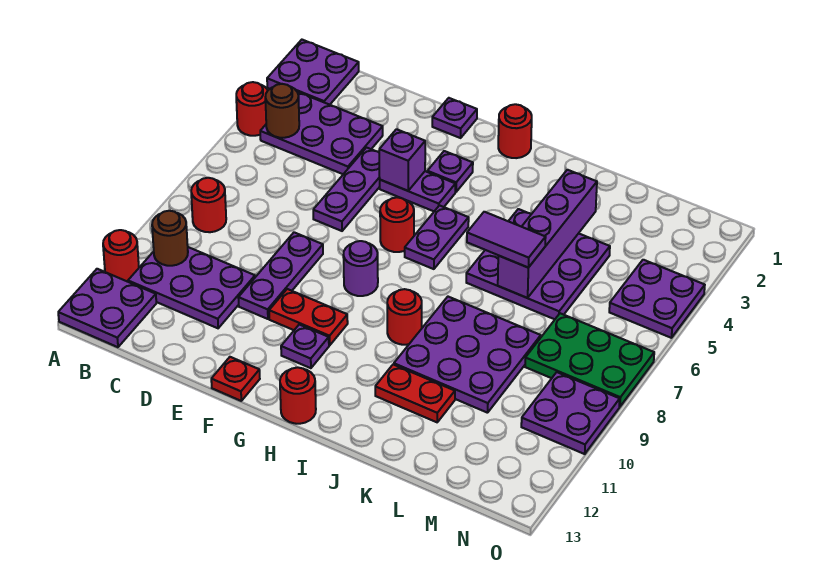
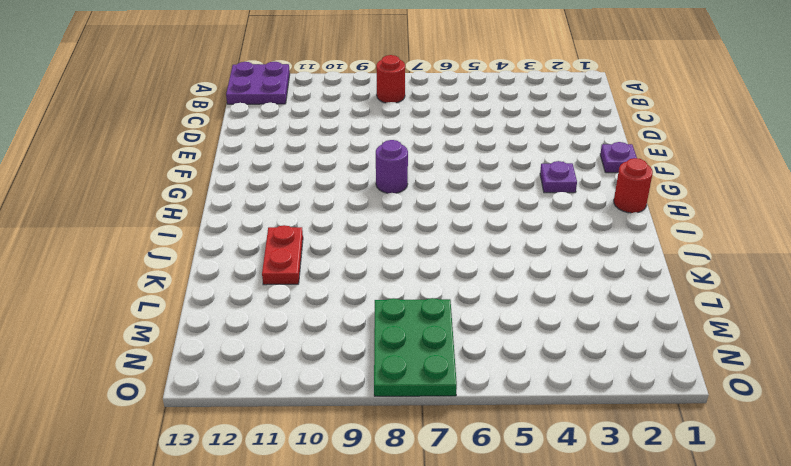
none -> purple plate A1:B2 level 1
none -> red round brick A4 level 1
none -> red round brick A11 level 1
none -> purple plate B3:D4 level 1

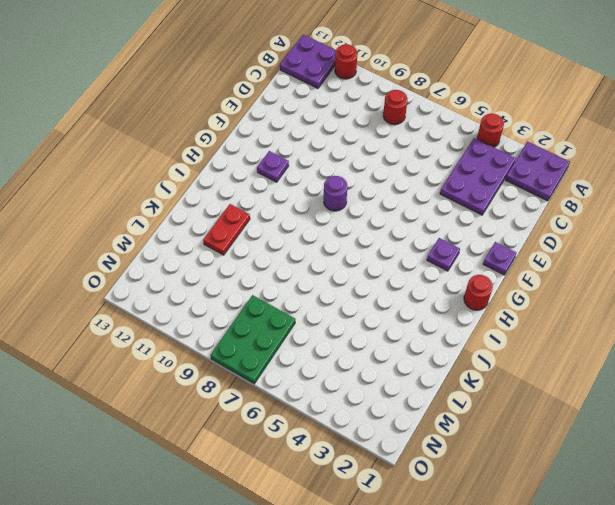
none -> purple plate B10:D11 level 1
none -> purple plate E4:E6 level 1
none -> purple plate E8:E10 level 1
none -> purple plate F4:G4 level 1

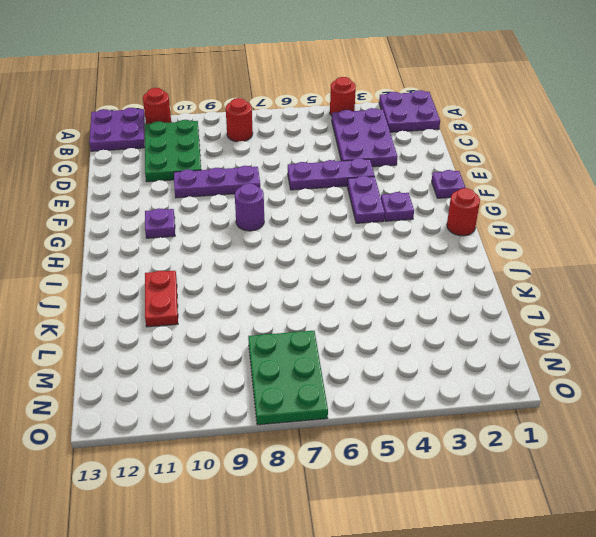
green plate B10:D11 level 1 -> purple plate B10:D11 level 1
none -> red plate F10:G10 level 1
none -> red plate F13 level 1
none -> red round brick G6 level 1
none -> purple plate H5:H6 level 1

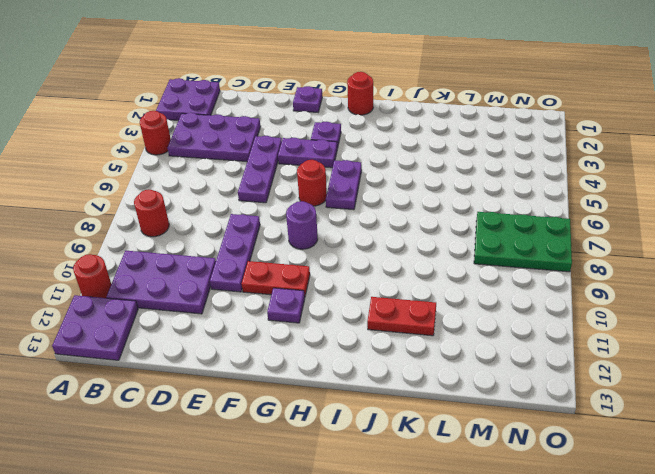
none -> red plate F13 level 1
none -> red round brick H13 level 1
none -> red round brick I9 level 1
none -> purple plate J4:L6 level 1

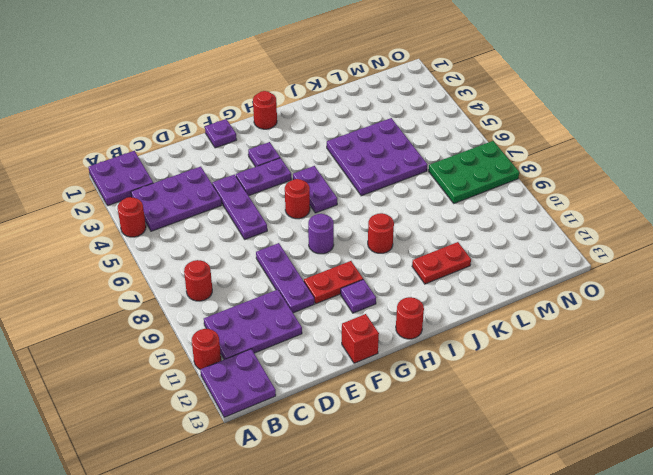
red brick F13 level 1 -> red plate F13 level 1
none -> purple plate J8:L10 level 1
none -> purple plate N4:O5 level 1
none -> purple plate N9:O10 level 1
none -> brown round brick B4 level 2

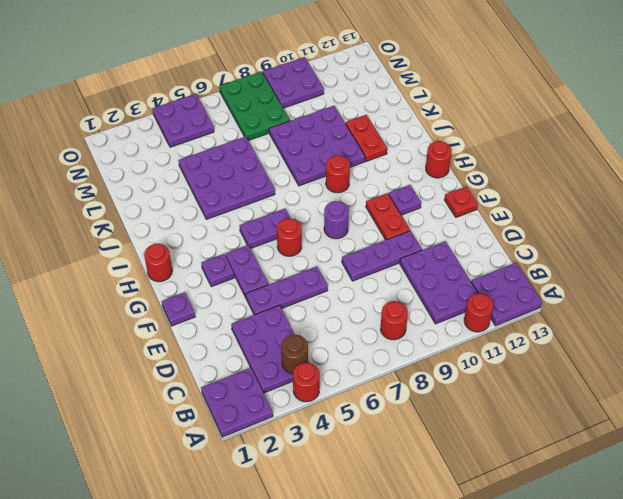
none -> brown round brick B10 level 2
none -> purple brick F4 level 2
none -> purple brick K3:K6 level 2
none -> purple tile J6:K6 level 3

